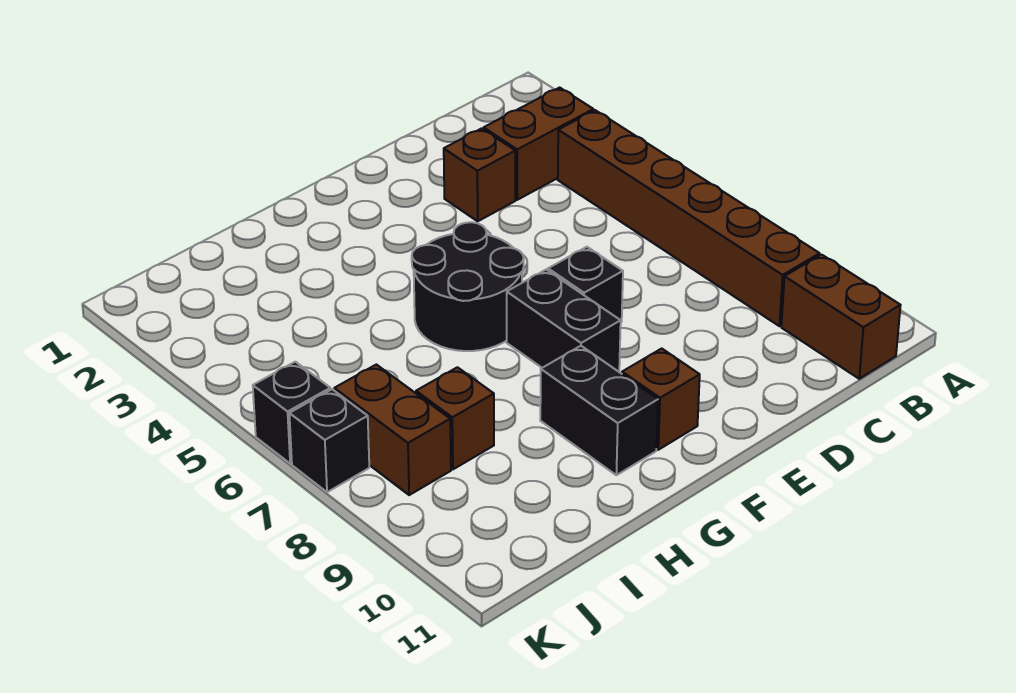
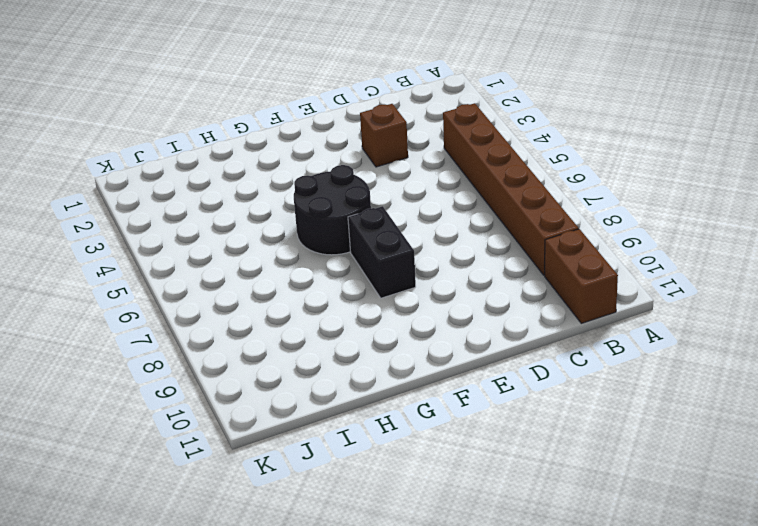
none -> brown brick B3:C3 level 1
none -> black brick E7 level 1
none -> brown brick F10 level 1

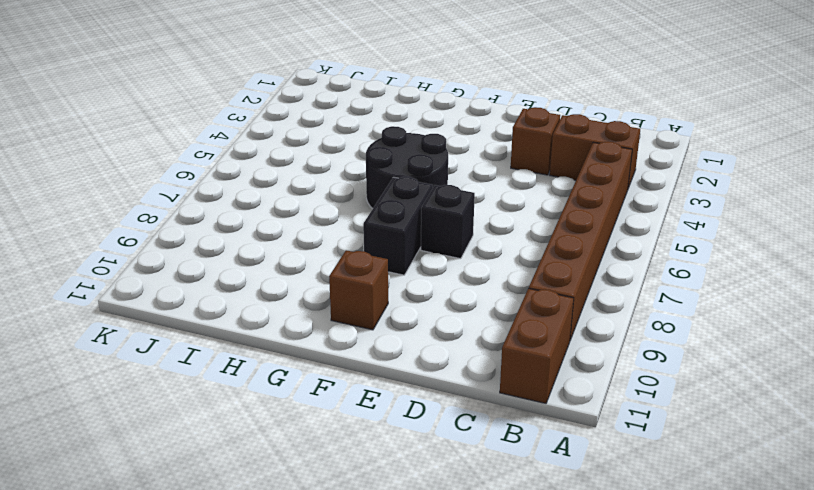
none -> black brick G9:G10 level 1
none -> brown brick I8 level 1
none -> brown brick J7:J8 level 1

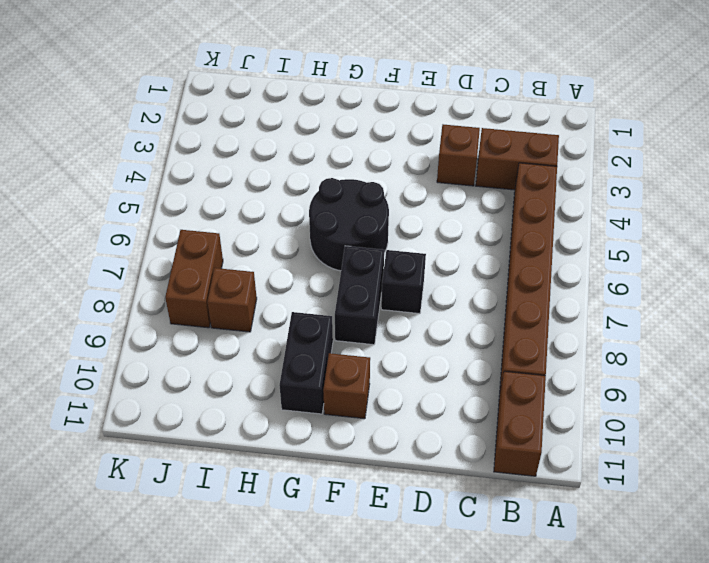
none -> black brick K6 level 1
none -> black brick K7 level 1

